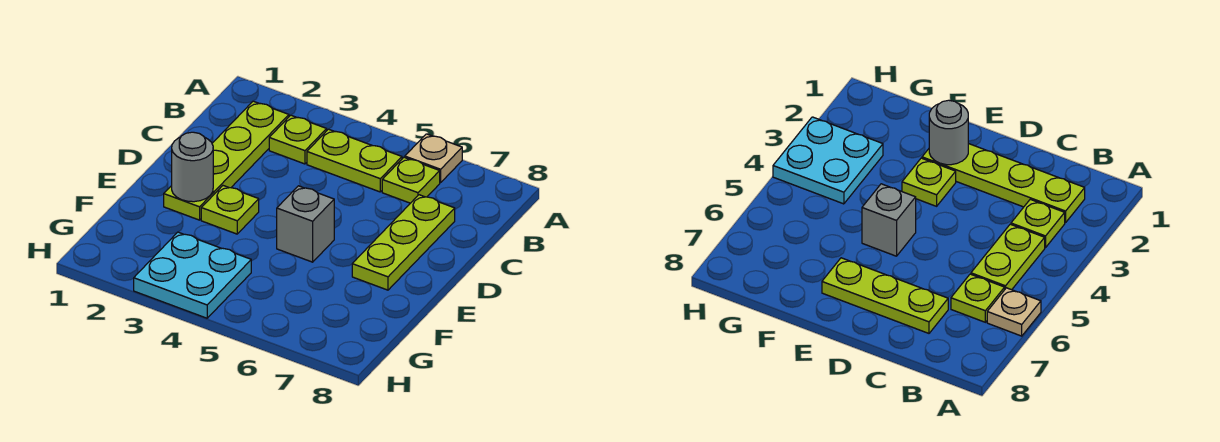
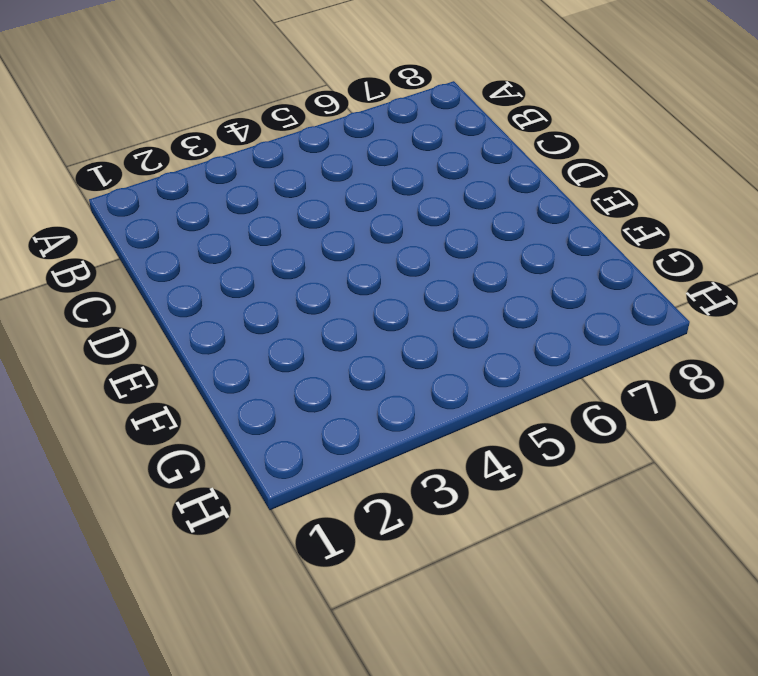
none -> tan plate A6 level 1
none -> lime plate B2:E2 level 1

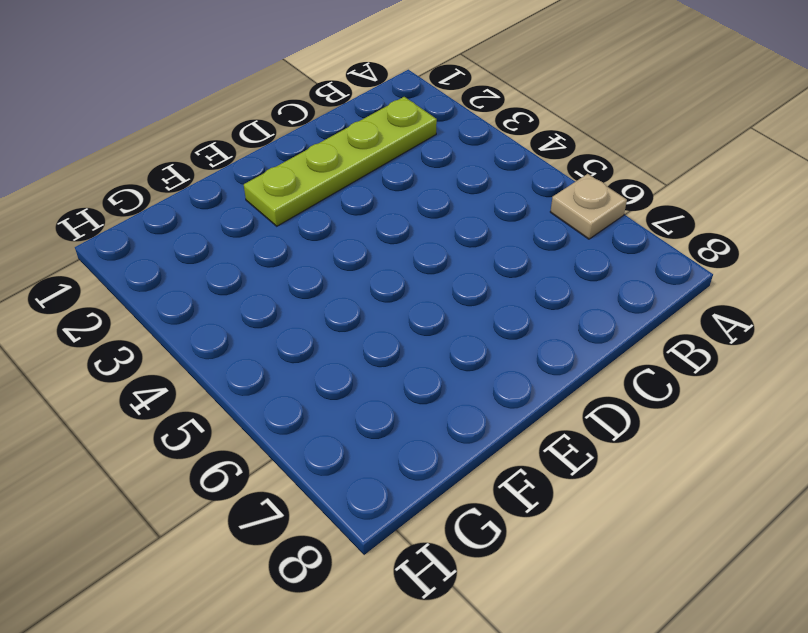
none -> lime plate B3 level 1
none -> lime plate B4:B5 level 1

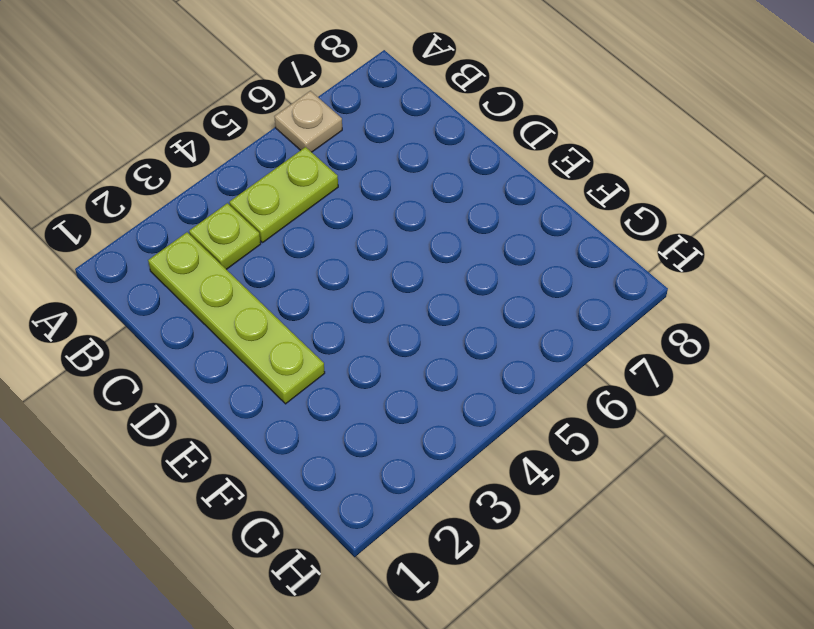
none -> lime plate B6 level 1
none -> lime plate C7:E7 level 1

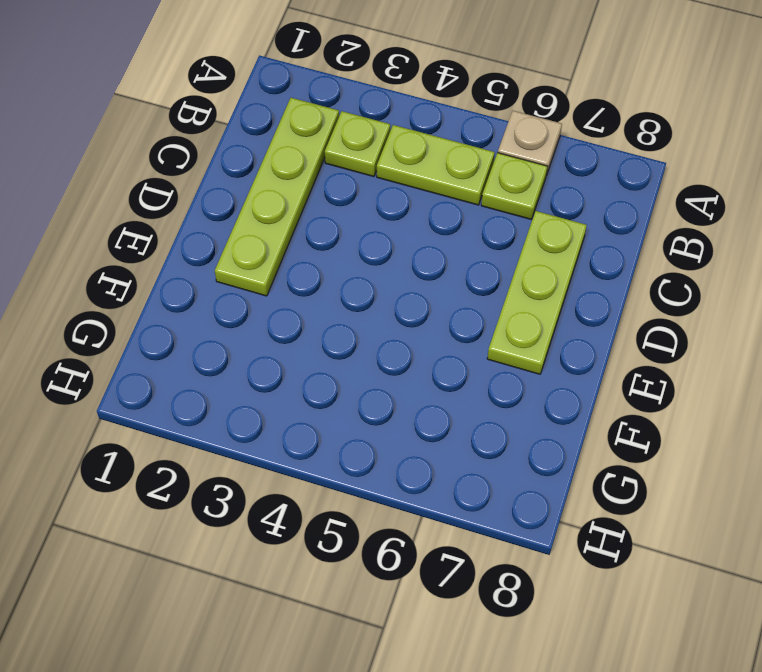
none -> lime plate E3 level 1
none -> grey brick E5 level 1

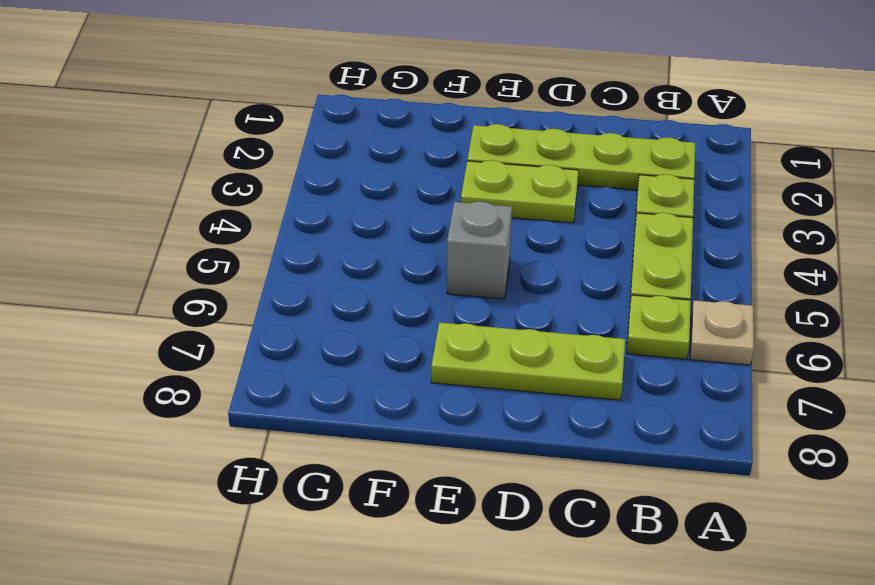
lime plate D3:E3 level 1 -> lime plate E3 level 1
none -> cyan plate G3:H4 level 1
none -> grey round brick E2 level 2

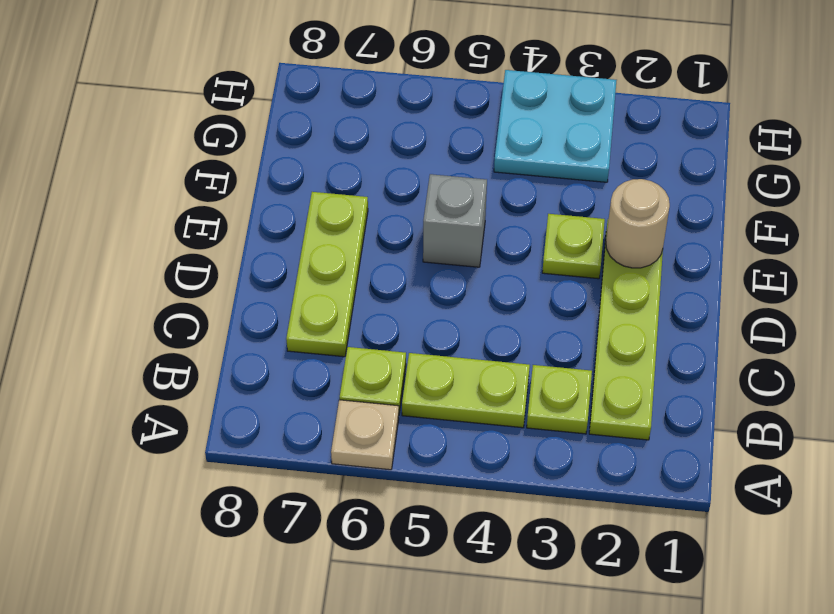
tan round brick E2 level 2 -> grey round brick E2 level 2

